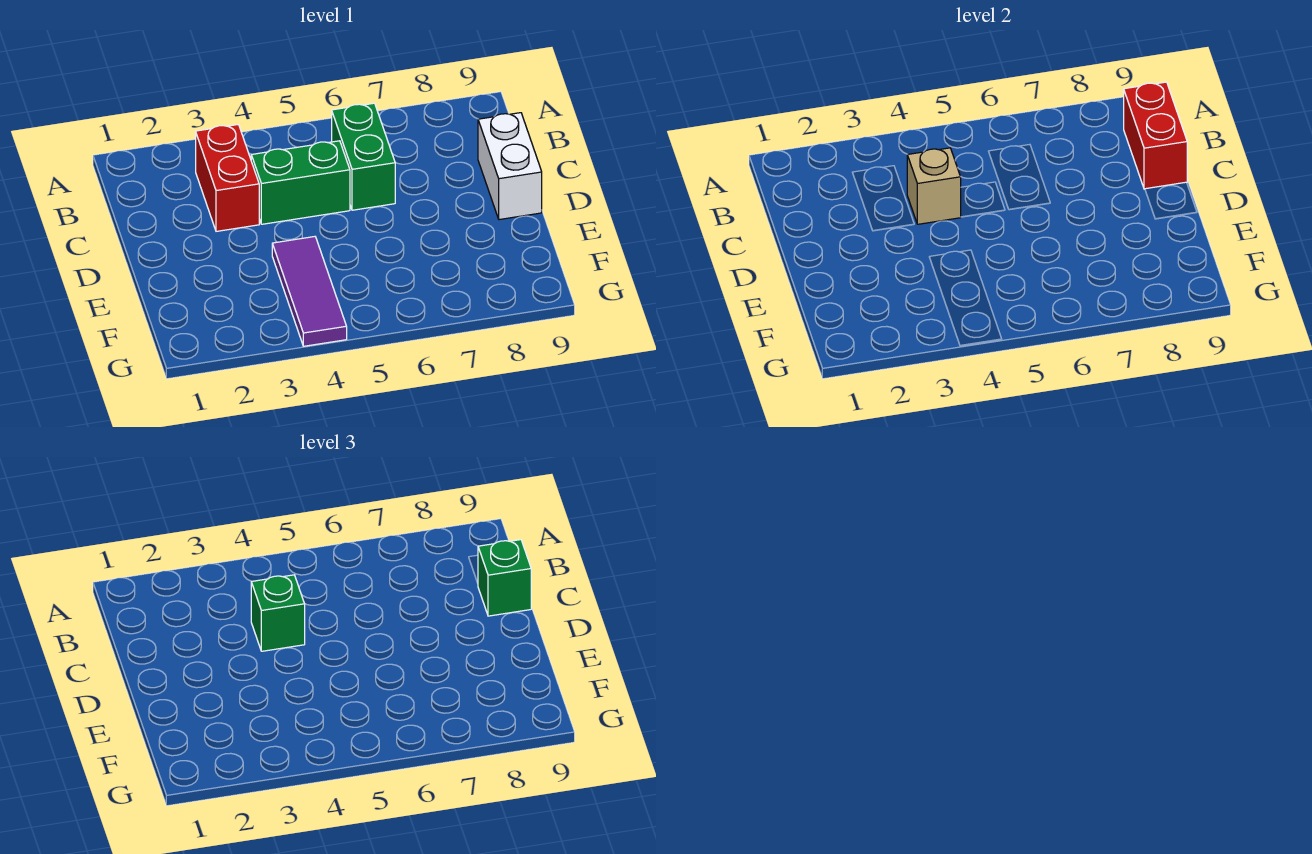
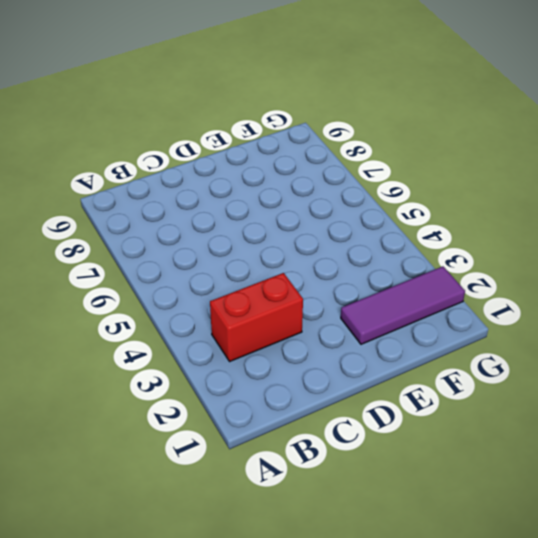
purple tile E2:G2 level 1 -> purple tile E4:G4 level 1
none -> green brick B6:C6 level 1
none -> green brick C4:C5 level 1

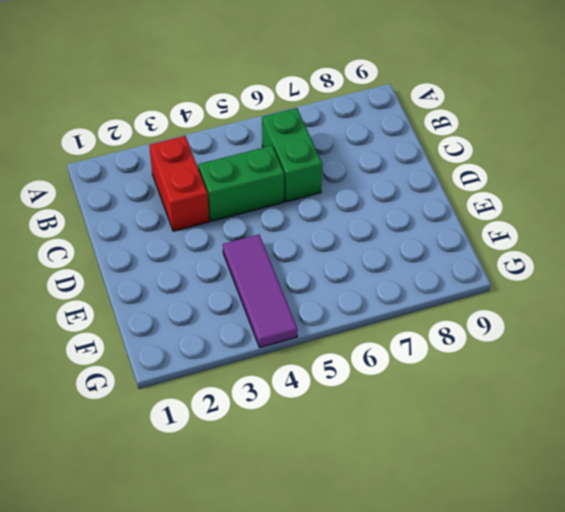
none -> white brick C9:D9 level 1
none -> red brick B9:C9 level 2

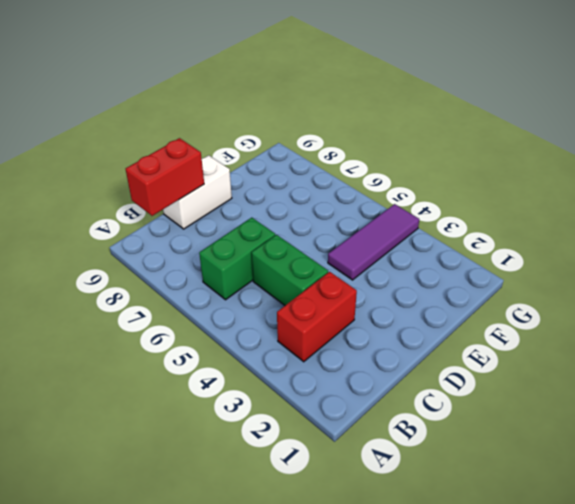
none -> tan brick C4 level 2
none -> green brick C4 level 3

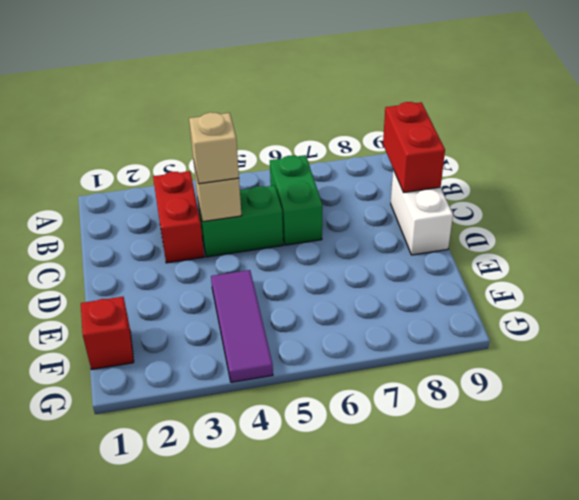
tan brick C4 level 3 -> green brick C4 level 3
red brick F1 level 1 -> none
none -> green brick C9 level 3

